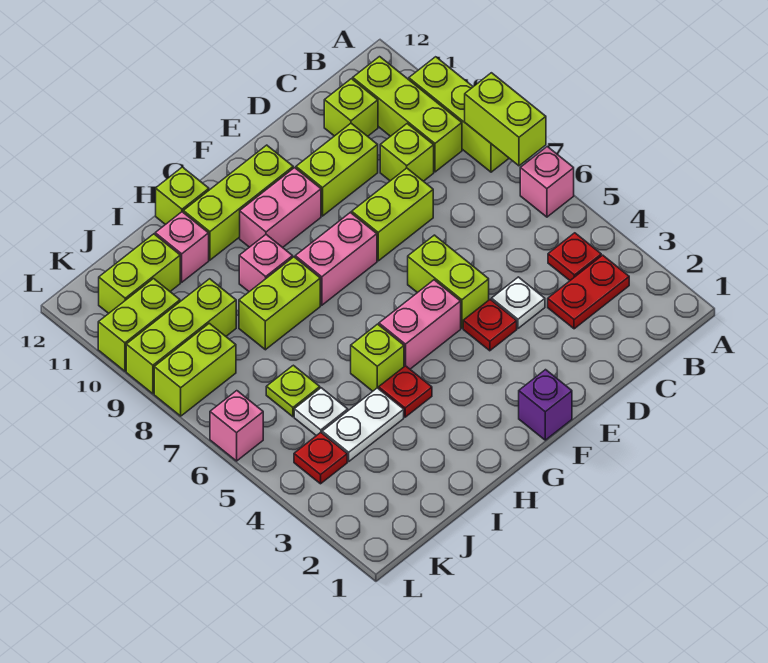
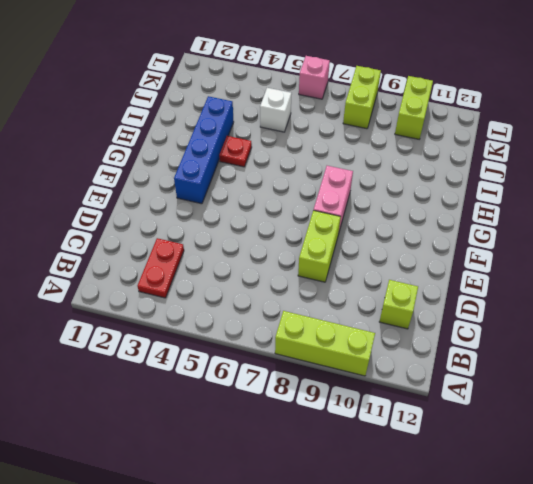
blue brick F3:I3 level 1 -> none
white brick J5 level 1 -> white plate J5 level 1
none -> pink brick A6 level 1
none -> red plate B4 level 1
none -> lime brick B9:B11 level 1
none -> lime brick C9 level 1

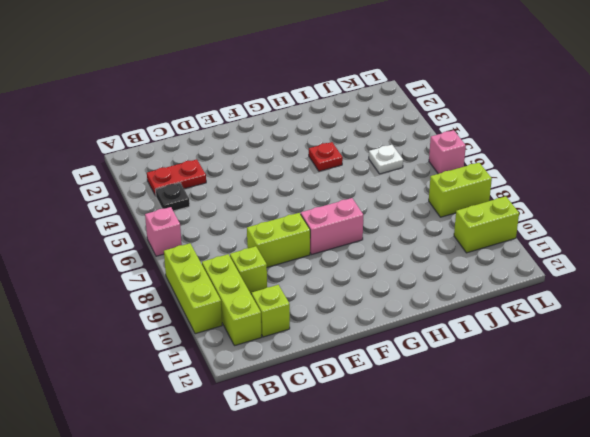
black plate B4 level 1 -> red plate B4 level 1
none -> white plate D4 level 1
none -> lime brick D10:E10 level 1
none -> red plate E4 level 1
none -> lime brick E5:E6 level 1

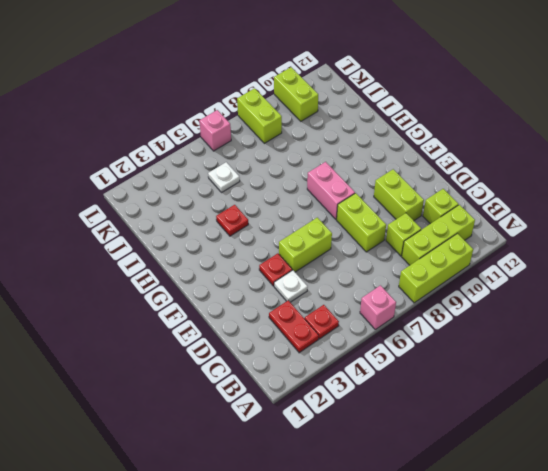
none -> purple brick F1 level 1
none -> pink brick F5:G5 level 1
none -> pink brick F10:G10 level 1
none -> lime brick F11:H11 level 1

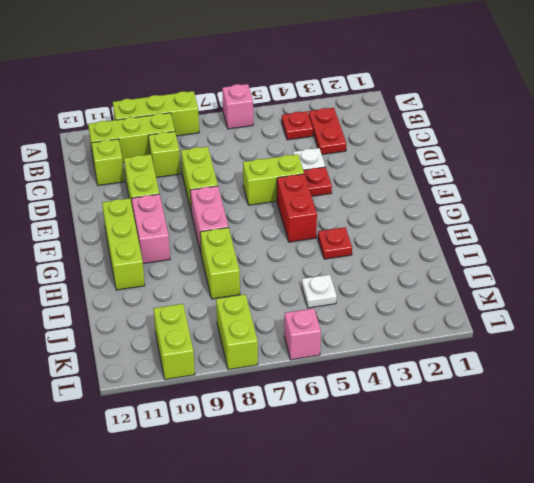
red brick F5:G5 level 1 -> pink brick F5:G5 level 1
none -> purple brick F1 level 1
none -> lime brick H5 level 1
none -> pink brick H9 level 1
none -> lime brick H12 level 1

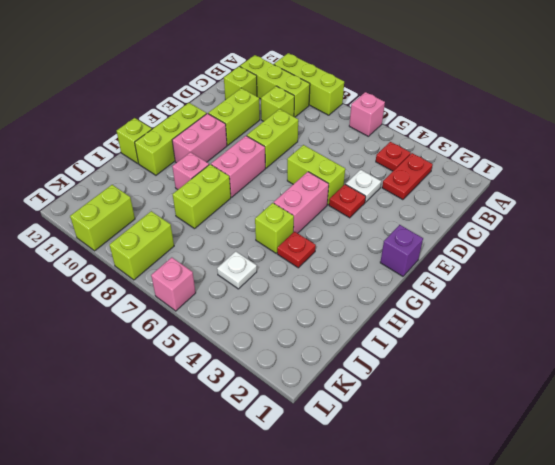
none -> white plate I4:J4 level 1
none -> pink brick I11 level 1
none -> lime plate J6 level 1
none -> lime brick J9:L9 level 1

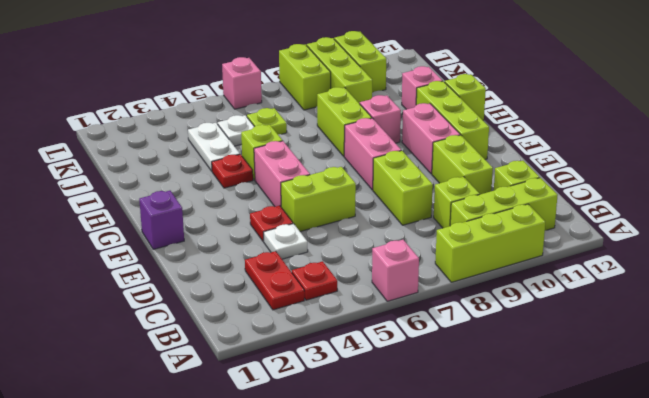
none -> lime brick J11:K11 level 1
none -> red plate K4 level 1
none -> lime brick A7:A8 level 2

